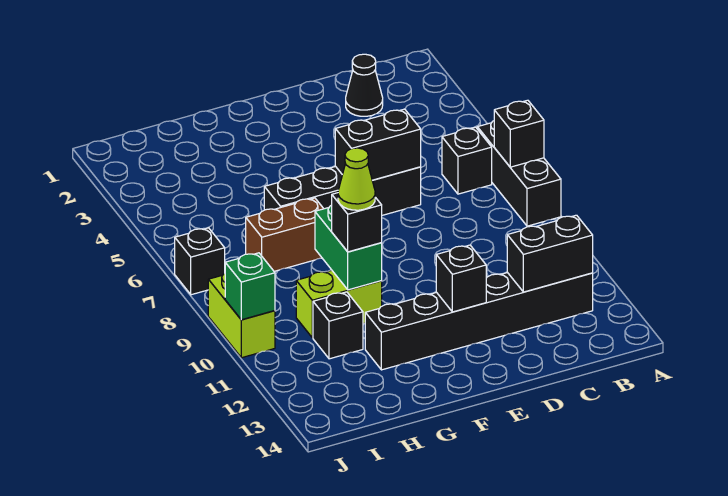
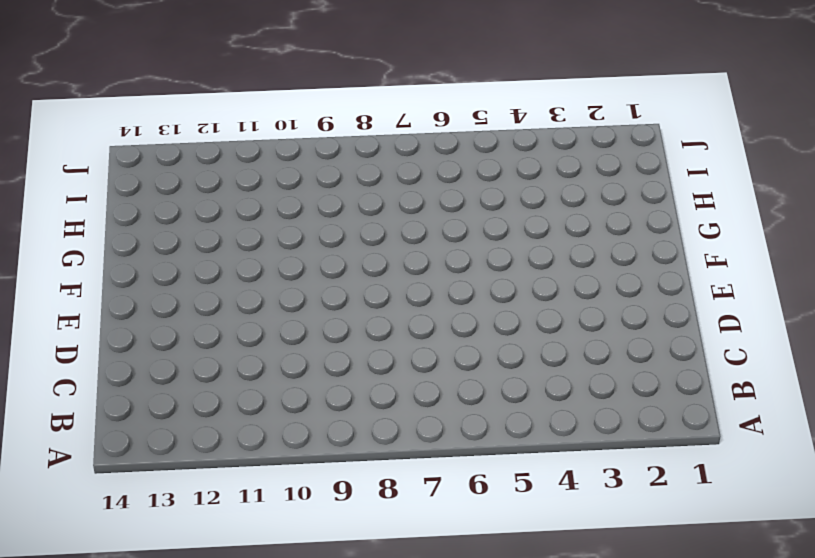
none -> black brick A6:A8 level 1
none -> black brick B6 level 1
none -> black brick B12:G12 level 1

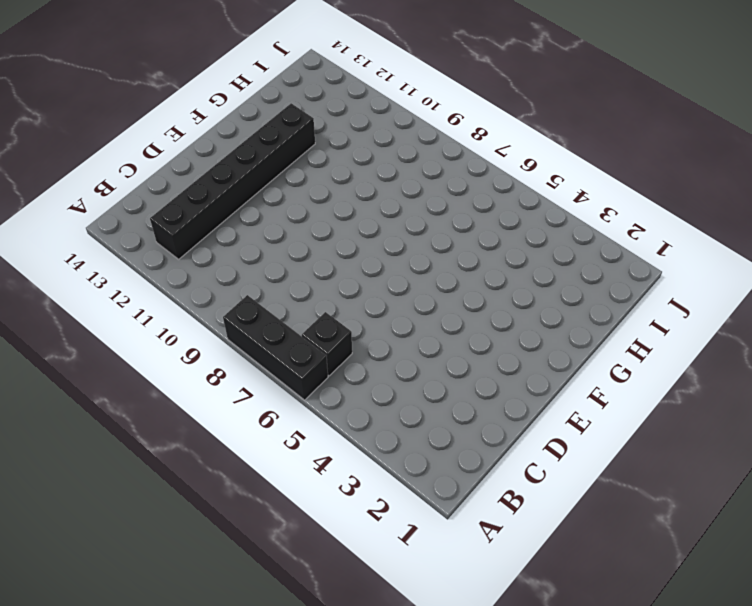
none -> black cone C2 level 1
none -> black brick D6:G6 level 1
none -> brown brick G7:H7 level 1

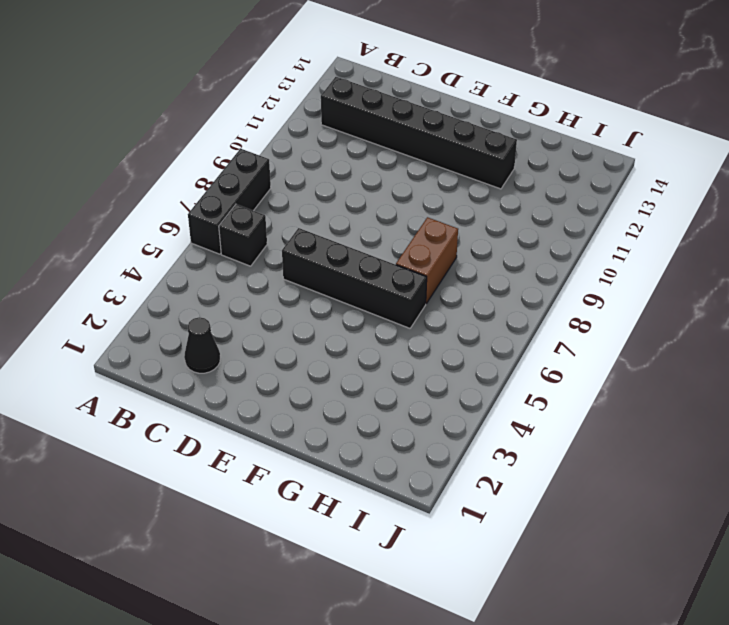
brown brick G7:G8 level 1 -> brown brick G7:H7 level 1
none -> lime brick G10:H10 level 1
none -> black brick H11 level 1
none -> black brick J7 level 1

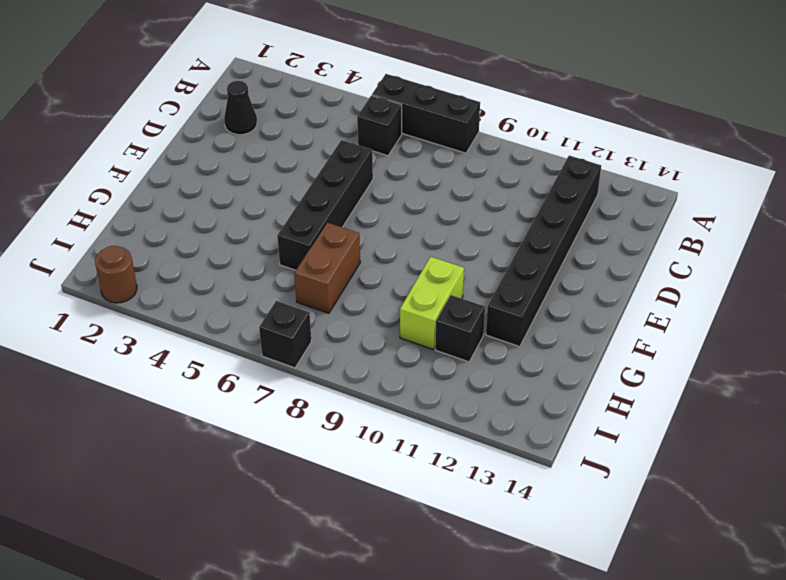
brown round brick J2 level 1 -> none
none -> lime brick J9:J10 level 1
none -> black brick A7 level 2
none -> black brick B12:C12 level 2

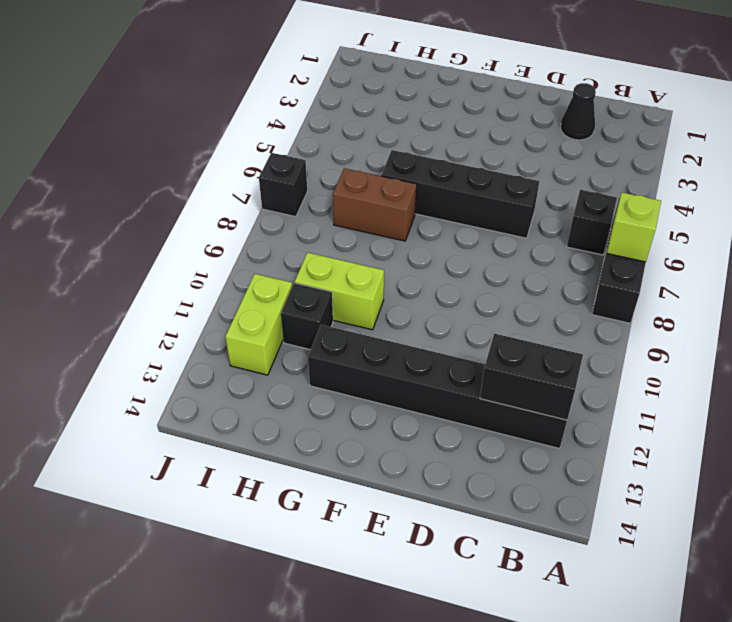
lime brick A7 level 2 -> black brick A7 level 2
lime brick I11:I12 level 1 -> lime brick J9:J10 level 1
none -> black brick D6:E6 level 2
none -> black brick E12 level 2
none -> green brick G9:G10 level 2

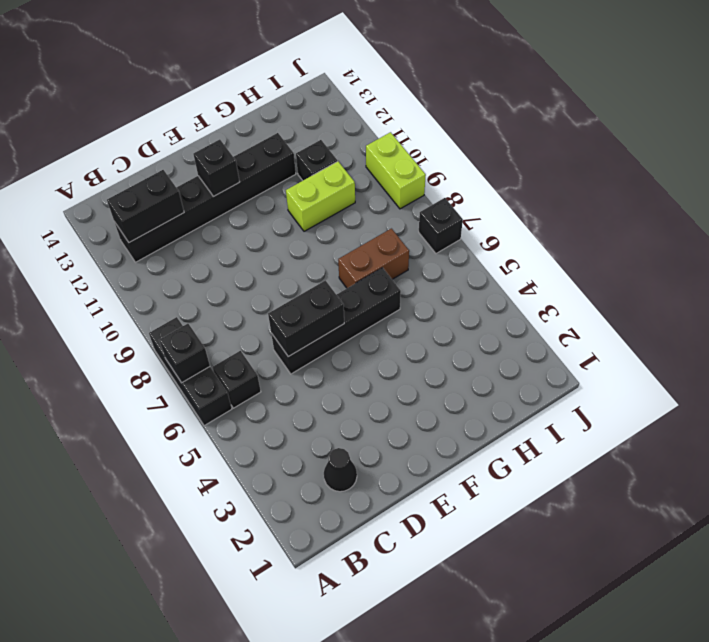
none -> green brick G9:G10 level 2
none -> green brick J10 level 2
none -> black brick G10 level 3

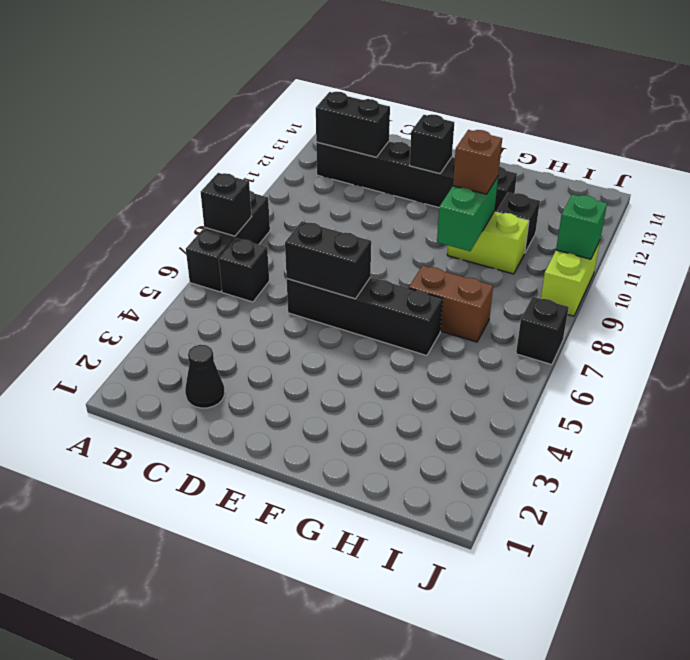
brown brick G10 level 3 -> black brick G10 level 3
none -> lime cone G10 level 4

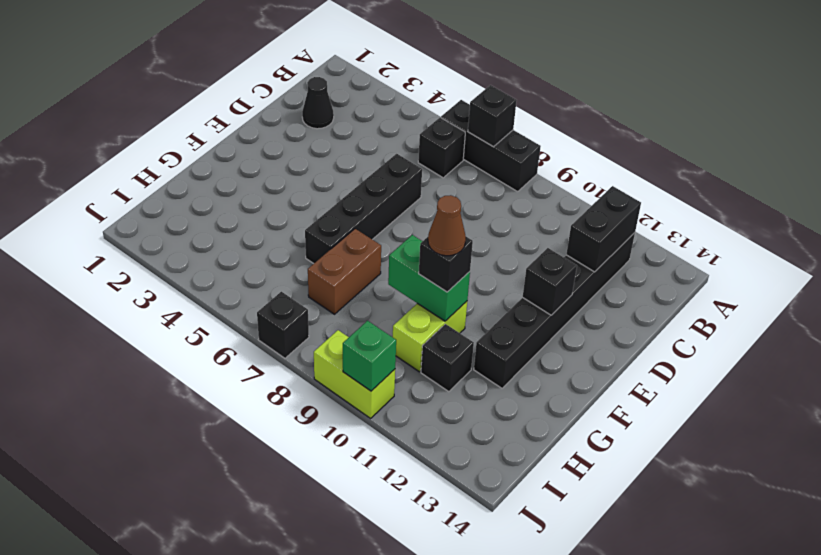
brown cone G10 level 4 -> lime cone G10 level 4
none -> black brick D6:E6 level 2

